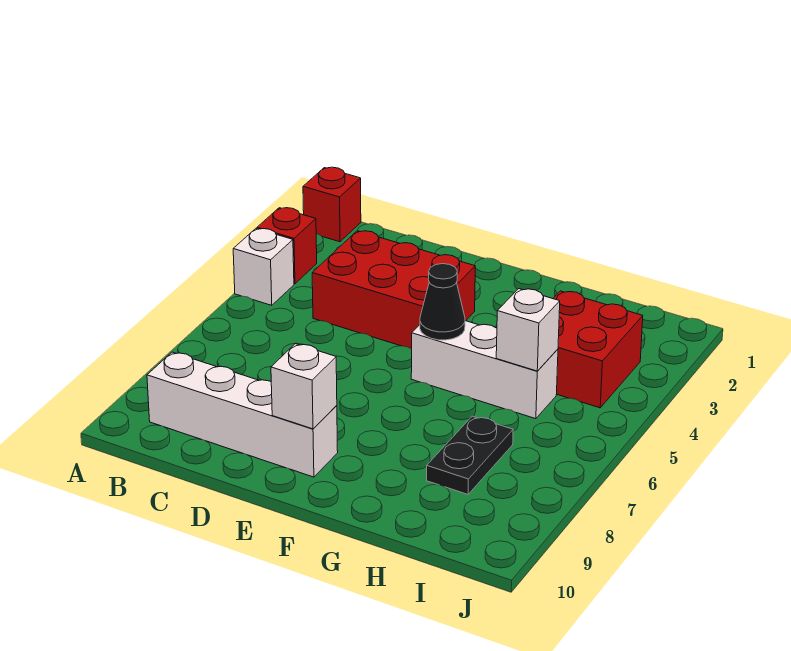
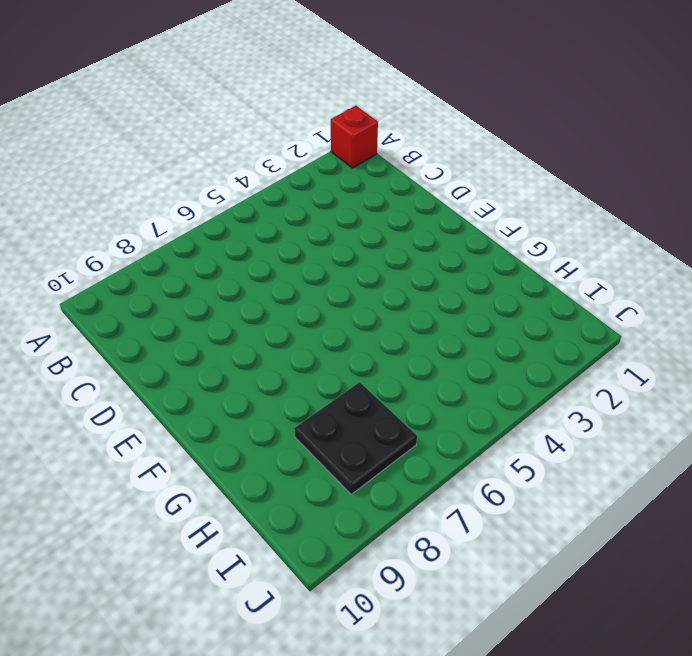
black plate H7:I8 level 1 -> black plate H7:H8 level 1
none -> red brick A3 level 1
none -> white brick A4 level 1

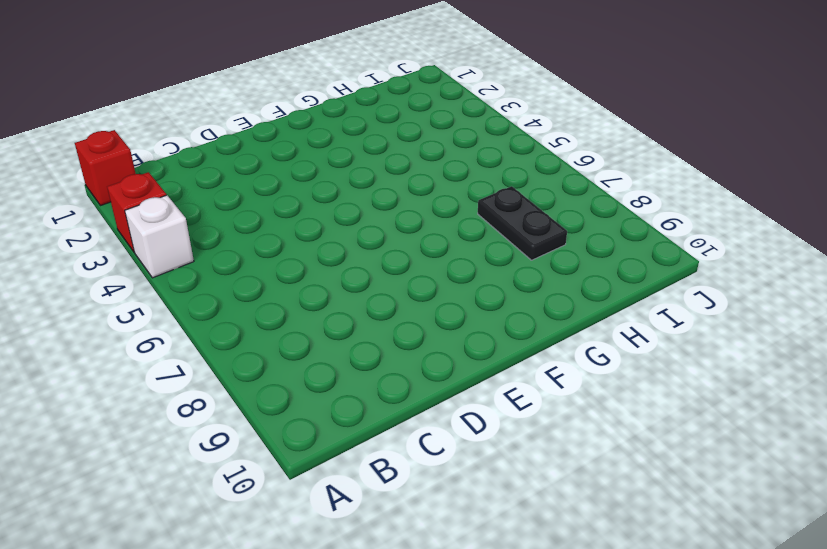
none -> white brick B9:E9 level 1
none -> red brick C3:E4 level 1

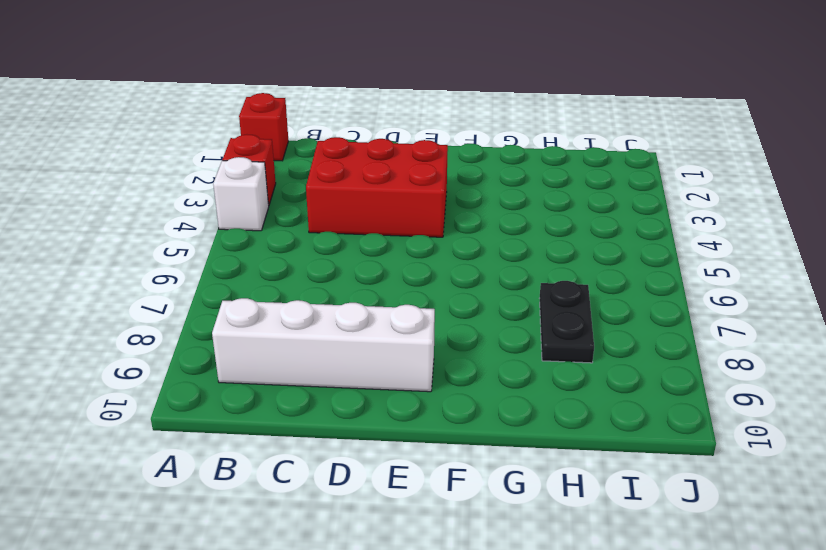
none -> white brick F5:H5 level 1
none -> red brick H3:I4 level 1

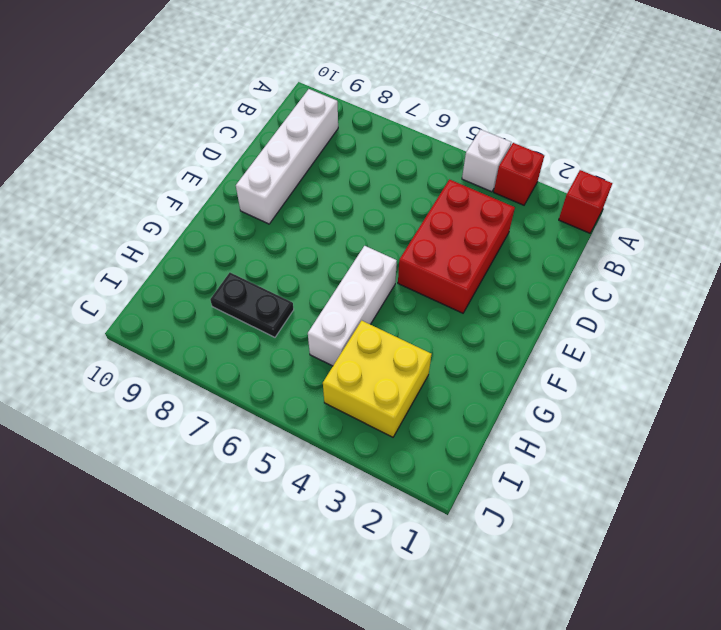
yellow brick H3:I4 level 1 -> red brick H3:I4 level 1
none -> white brick E9 level 2
none -> black cone F5 level 2

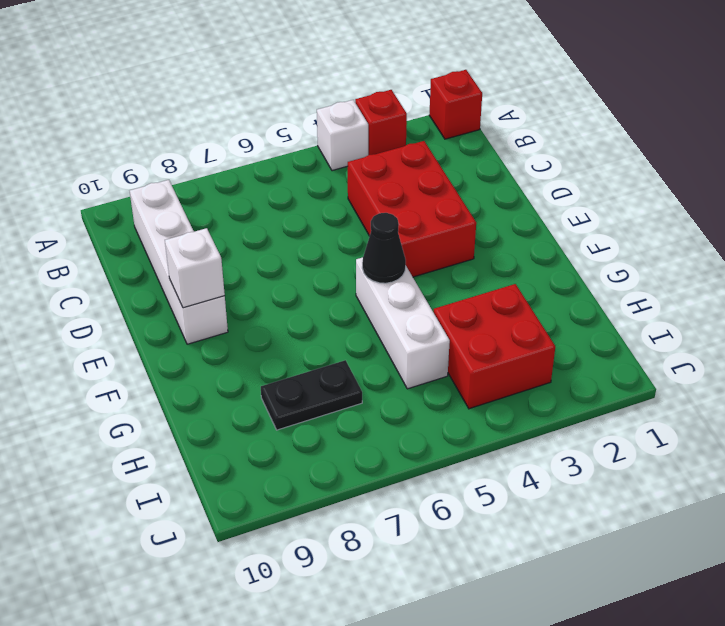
none -> white brick H5 level 2

